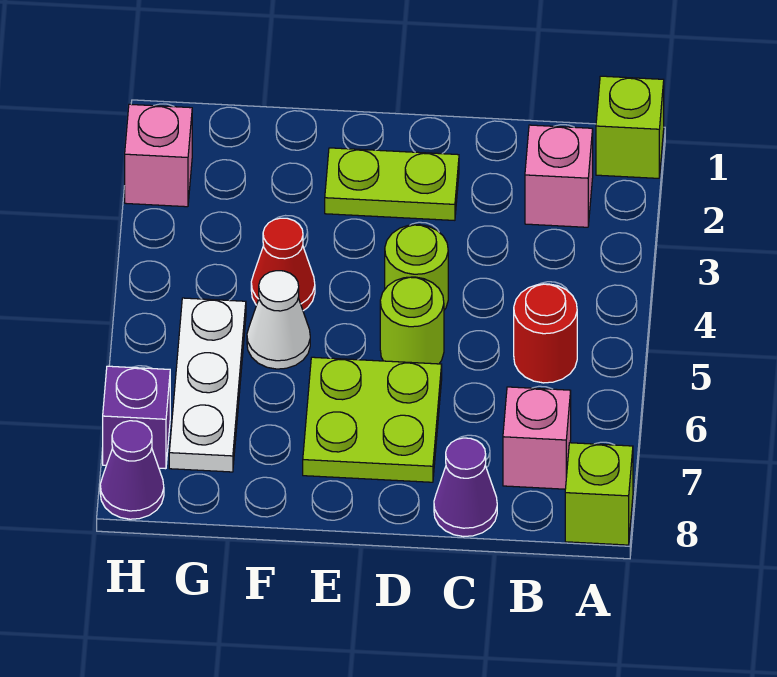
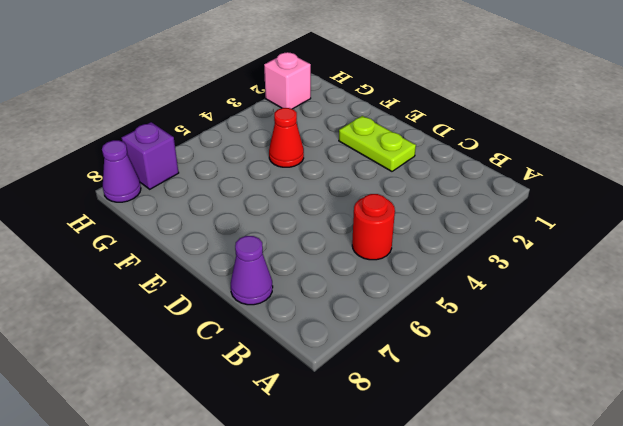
none -> lime brick A1 level 1
none -> lime brick A8 level 1
none -> pink brick B2 level 1

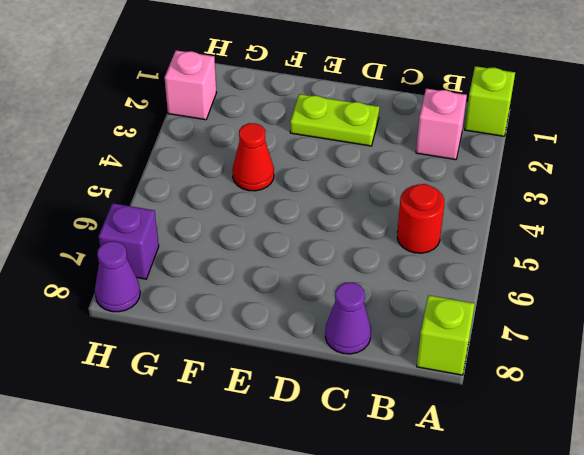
none -> pink brick B7 level 1
none -> lime round brick D4 level 1
none -> lime round brick D5 level 1

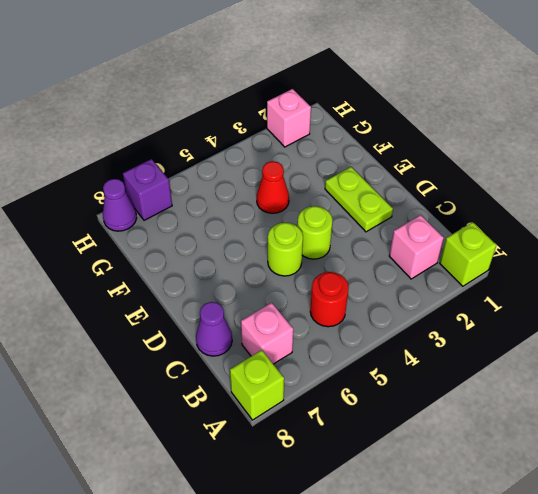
none -> lime plate D6:E7 level 1
none -> white cone F5 level 1
none -> white plate G5:G7 level 1

